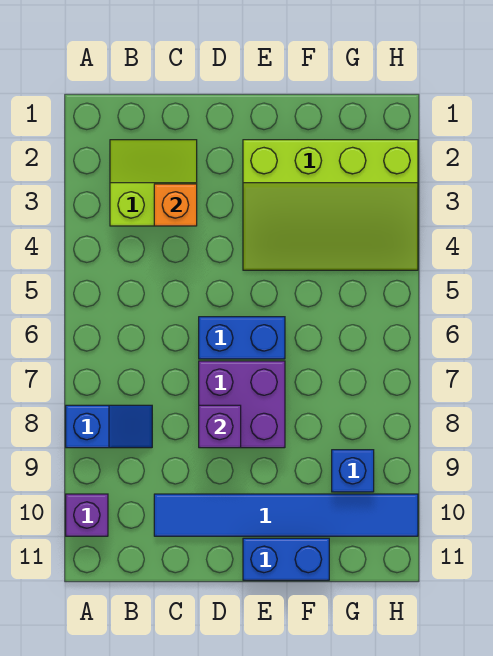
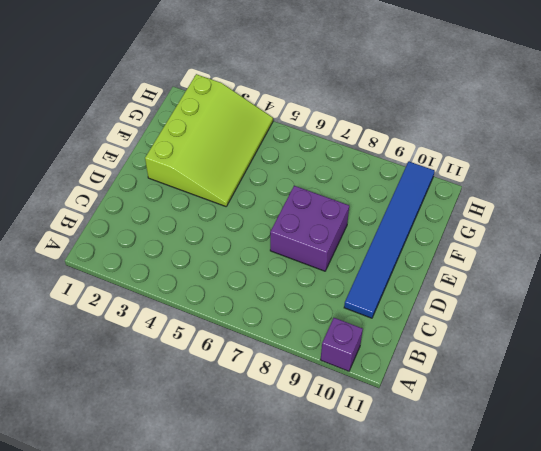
none -> blue slope A8:B8 level 1 top A
none -> lime slope B2:C3 level 1 top 3

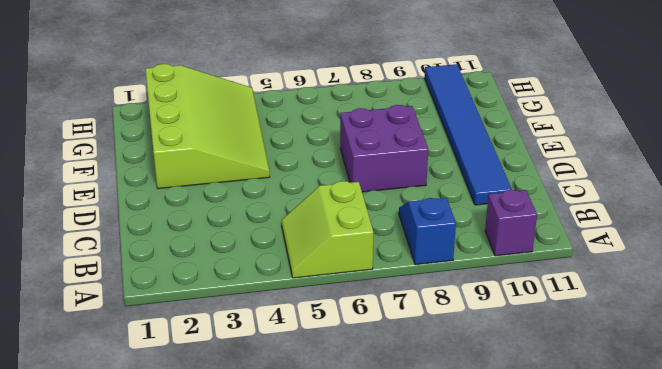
lime slope A5:B6 level 1 top 6 -> lime slope B2:C3 level 1 top 3
none -> blue brick D6:E6 level 1
none -> blue brick E11:F11 level 1

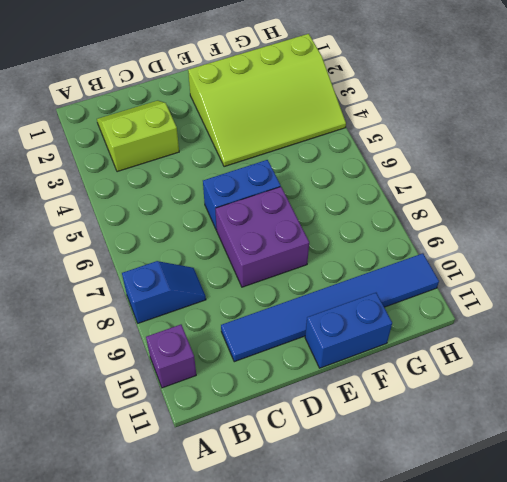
none -> blue brick G9 level 1
none -> orange brick C3 level 2

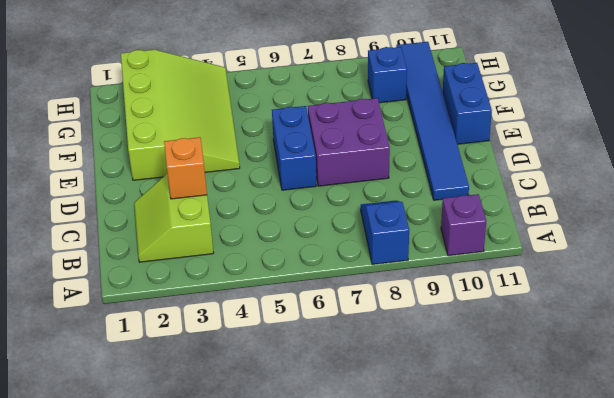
none -> purple brick D8 level 2

